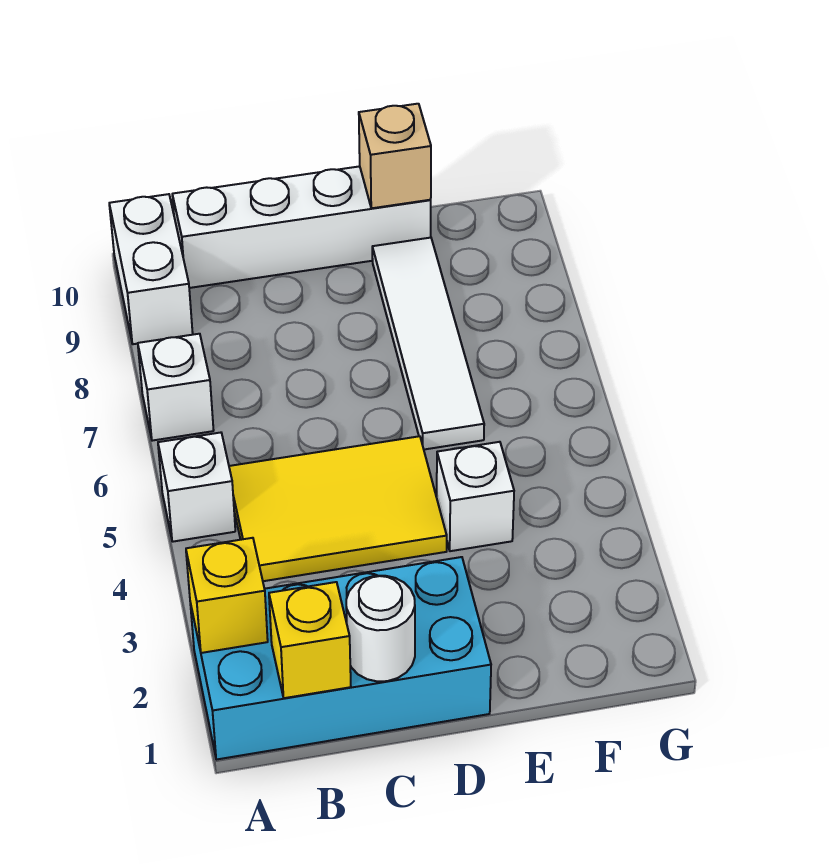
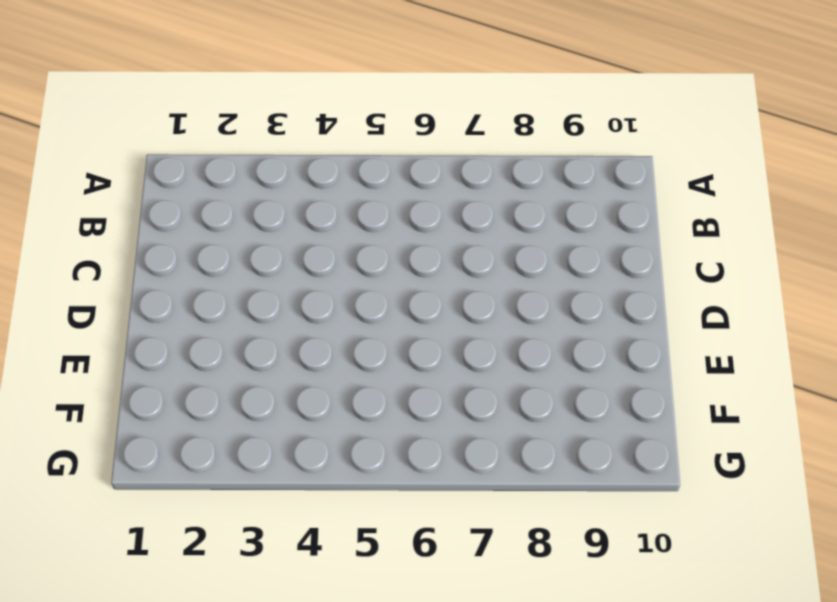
none -> cyan brick A1:D2 level 1
none -> white brick A5 level 1
none -> white brick A7 level 1

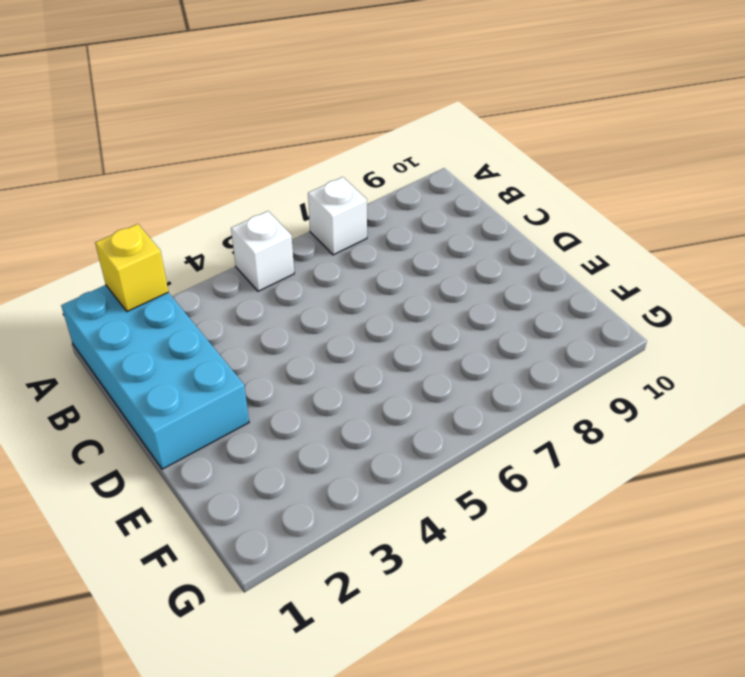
none -> white brick A9:A10 level 1
none -> yellow tile B4:D5 level 1
none -> white brick B10:E10 level 1

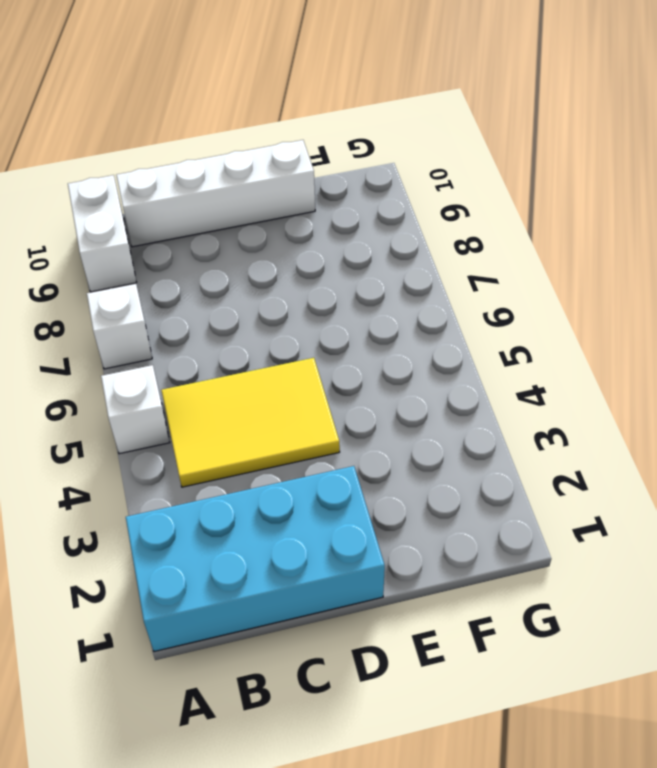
none -> white brick E4 level 1
none -> white tile E6:E9 level 1
none -> yellow brick A2 level 2

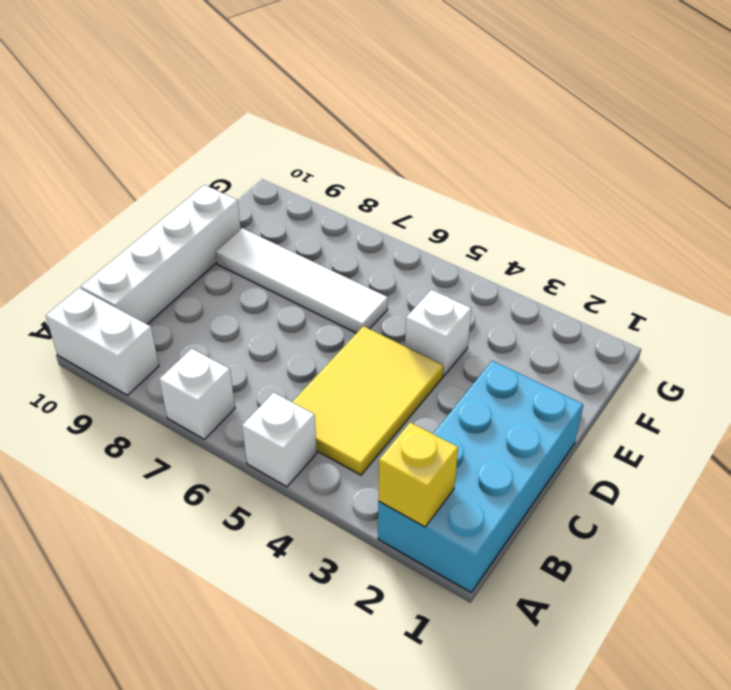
none -> yellow brick B1 level 2
none -> white round brick C1 level 2
none -> tan brick E10 level 2

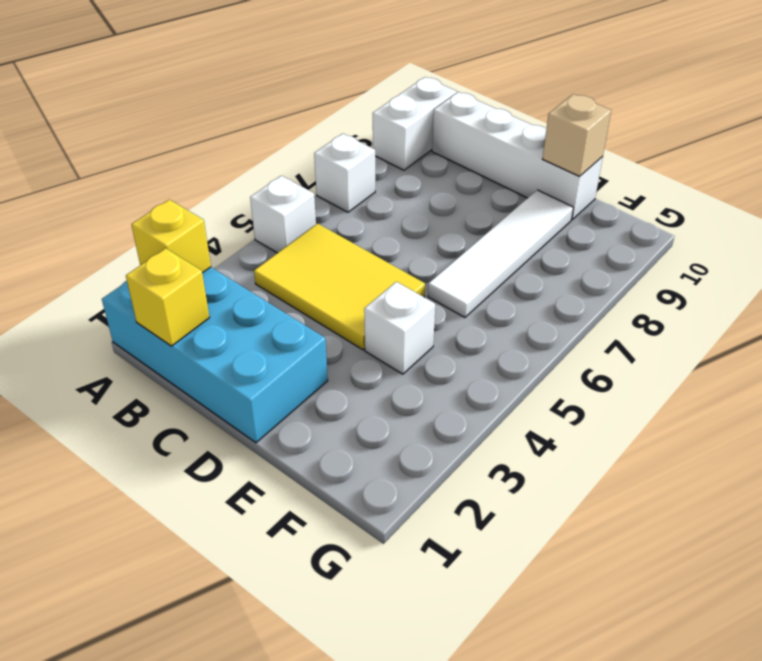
none -> white round brick C1 level 2

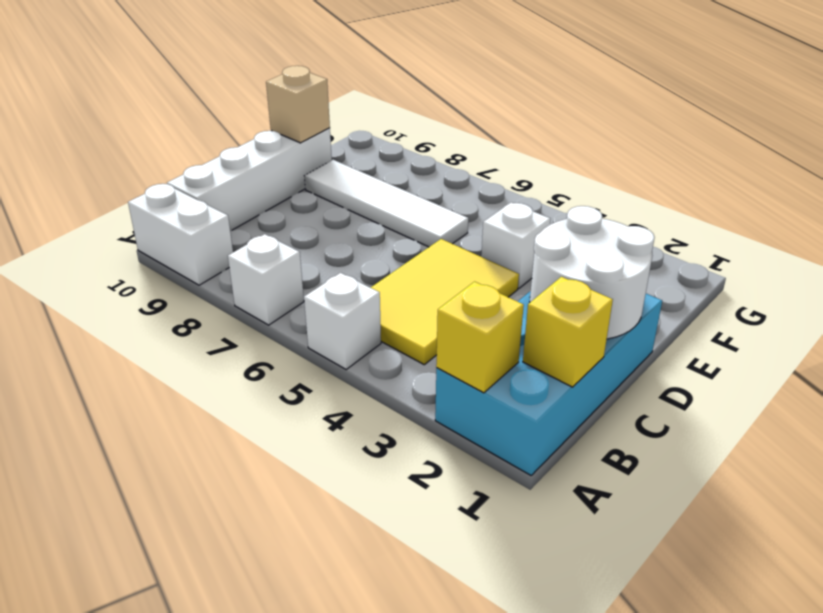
white round brick C1:D2 level 2 -> white round brick C1 level 2

